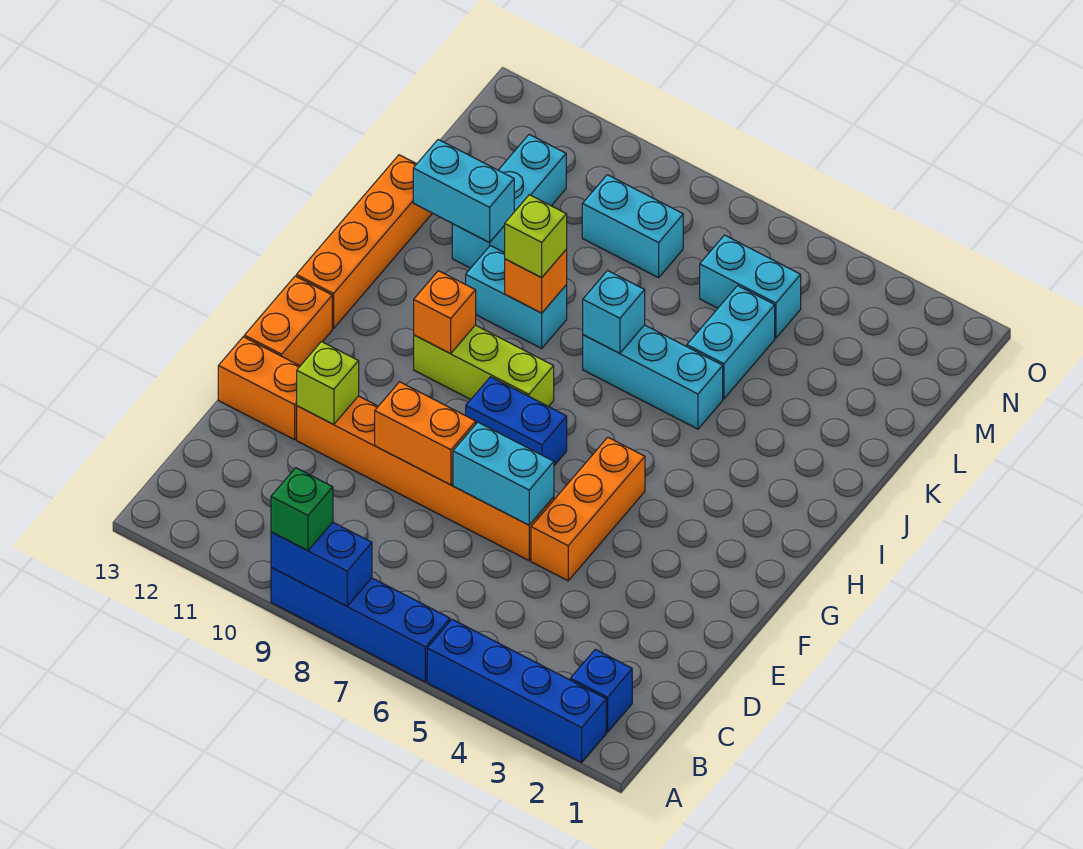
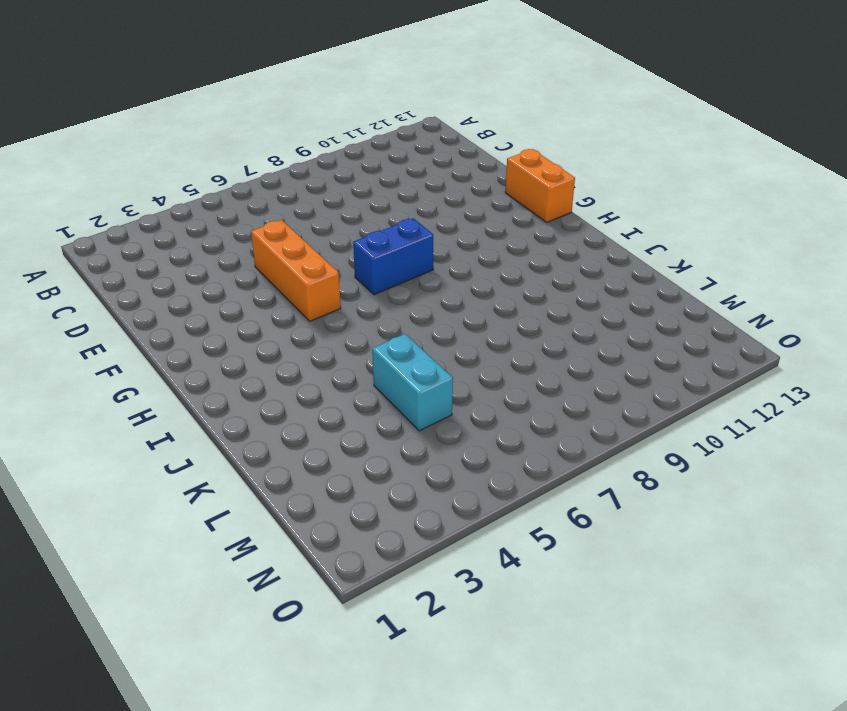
none -> blue brick A2:A5 level 1
none -> blue brick A6:A9 level 1
none -> blue brick B2 level 1

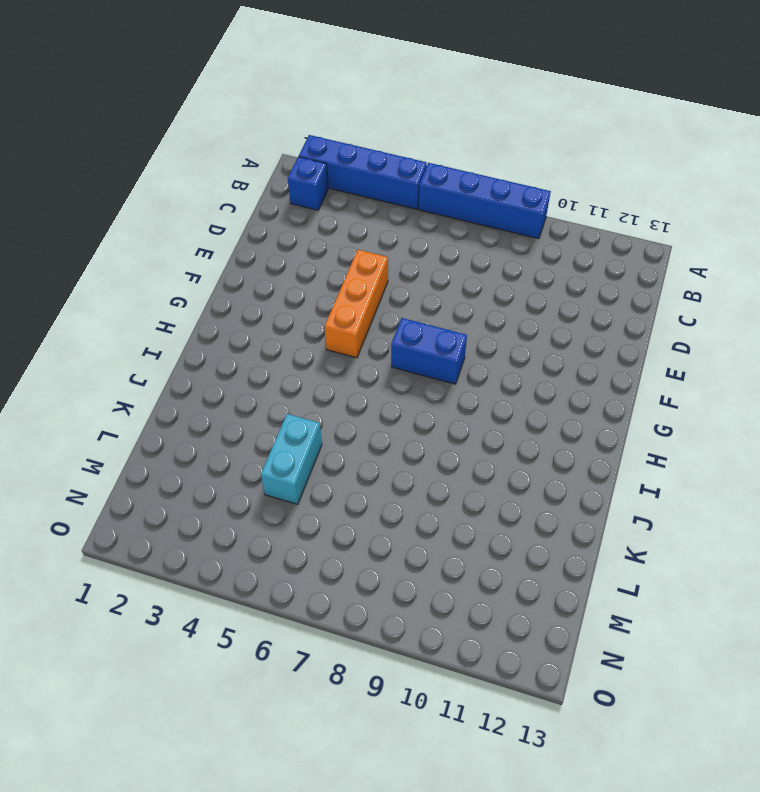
none -> orange brick E6:E11 level 1
none -> orange brick E12:E13 level 1
none -> orange brick F13:G13 level 1

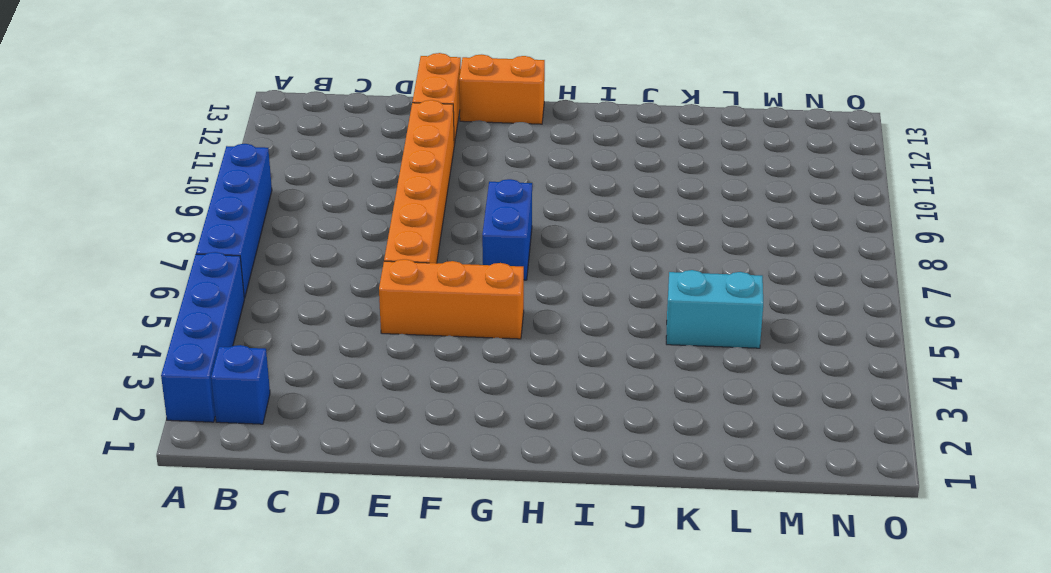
none -> lime brick H8:H10 level 1
none -> orange brick H13:K13 level 1
none -> cyan brick J5:J7 level 1

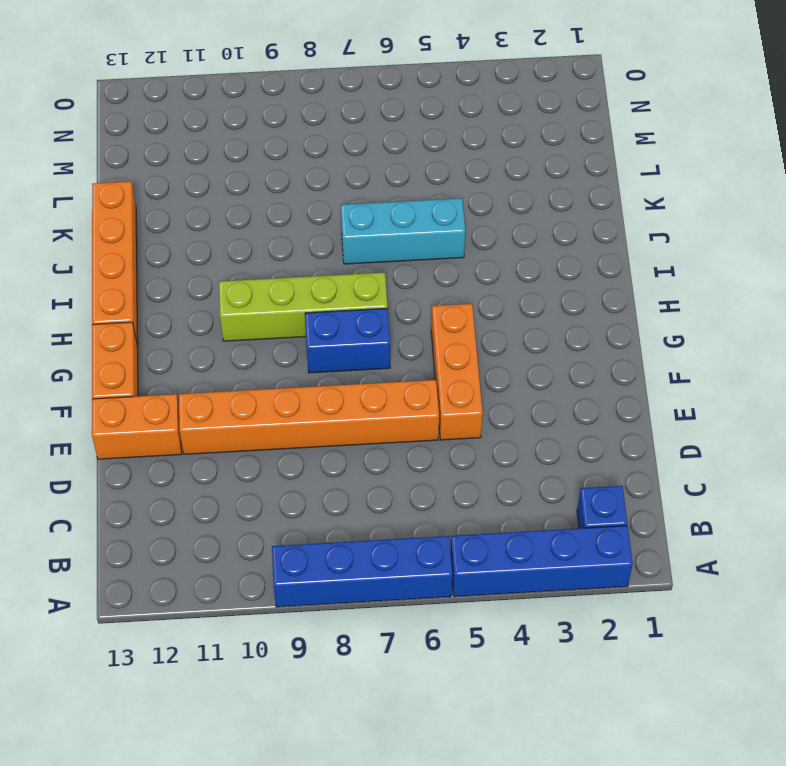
lime brick H7:H10 level 1 -> lime brick H8:H10 level 1
none -> cyan brick J9:J10 level 1
none -> cyan brick K5:L5 level 1
none -> cyan brick K11:M11 level 1

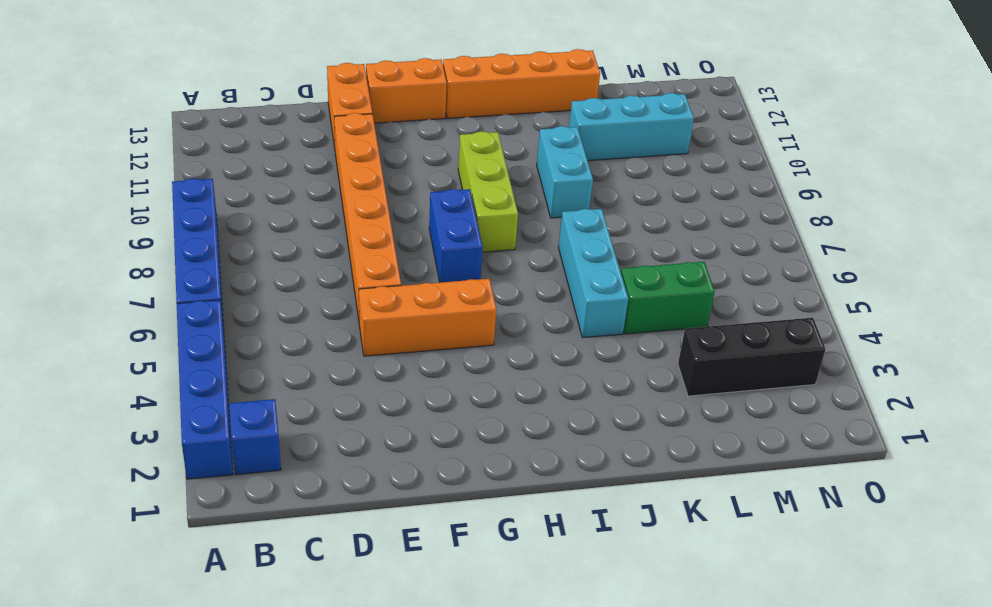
green brick K5:L5 level 1 -> cyan brick K5:L5 level 1
black brick L3:N3 level 1 -> none
none -> cyan brick M5:M6 level 1
none -> cyan brick M8:M9 level 1
none -> blue brick A8:A9 level 2

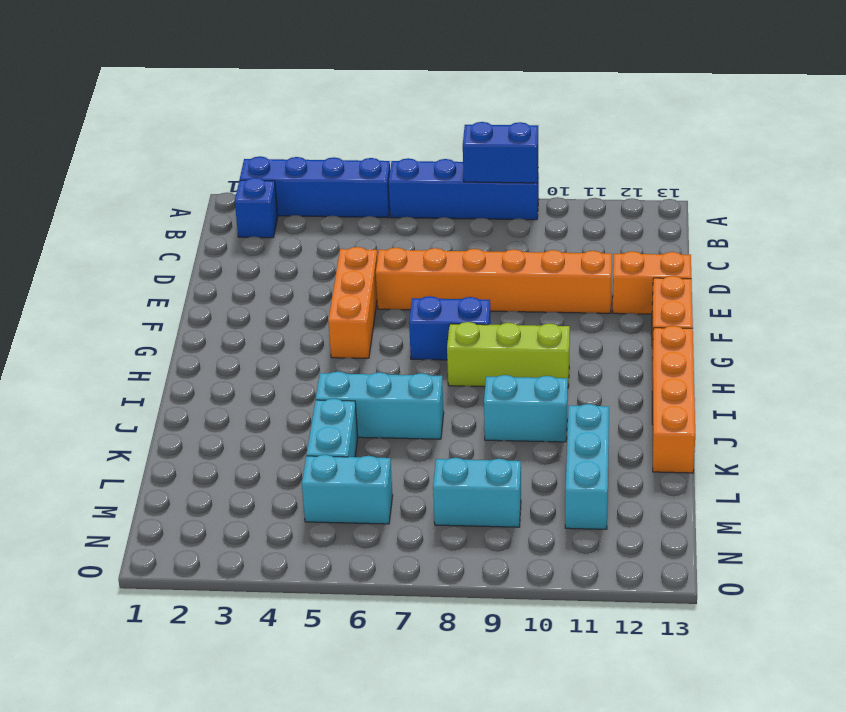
none -> cyan brick E6:E7 level 2
none -> orange brick E8:E9 level 2
none -> lime brick E11 level 2

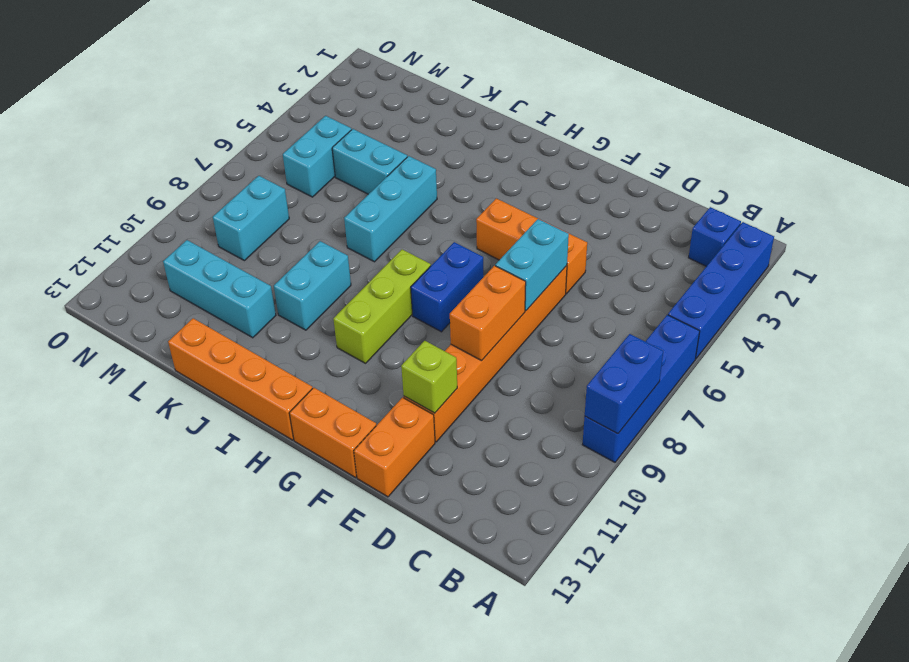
none -> orange brick H10 level 2
none -> cyan brick J7 level 2
none -> orange brick J9 level 2

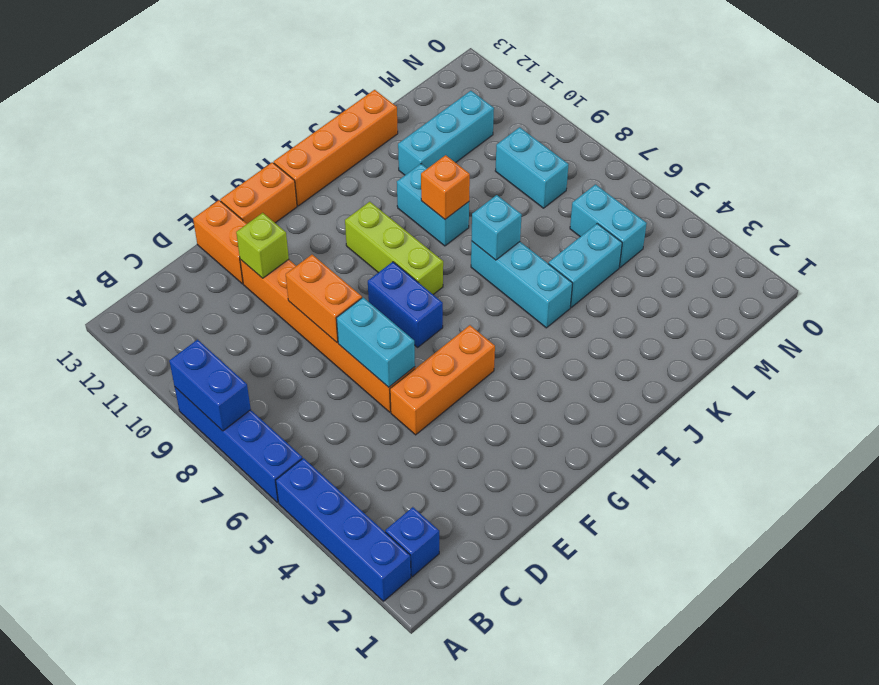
none -> orange brick H10 level 2
none -> cyan brick K11:K12 level 2
none -> green brick A9 level 3

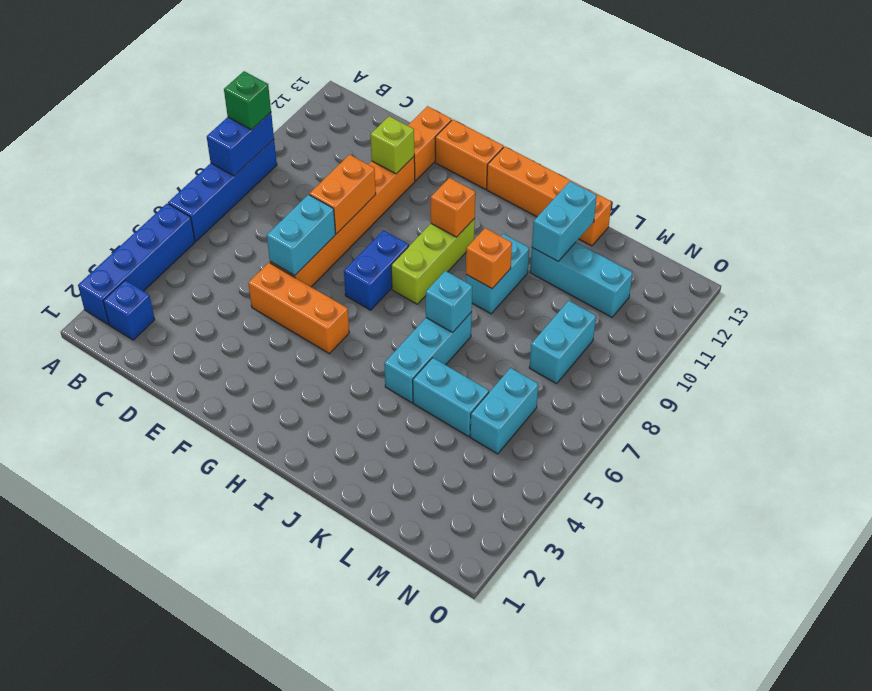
none -> lime brick J9 level 3

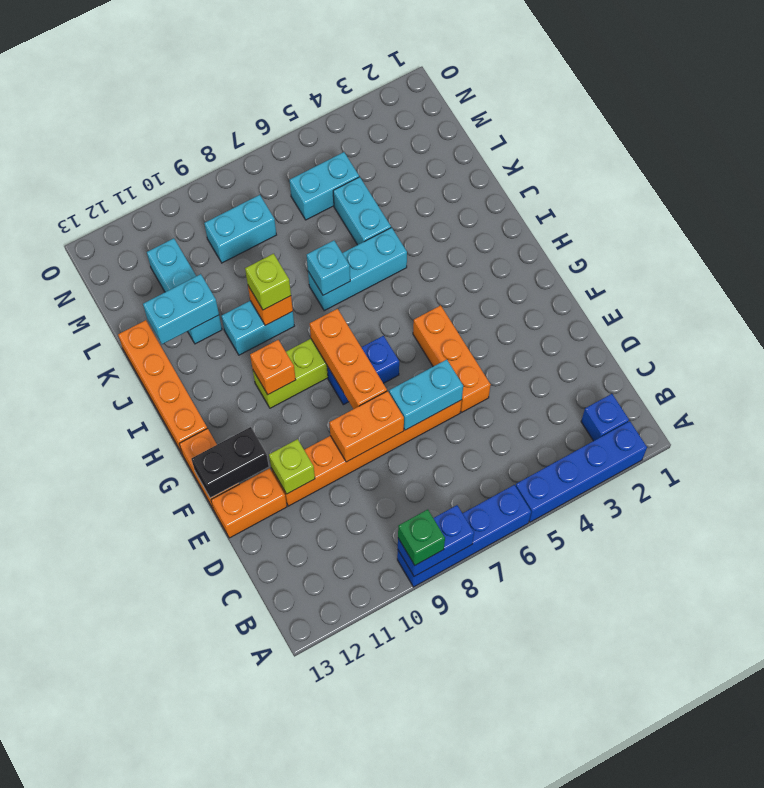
orange brick F8:H8 level 2 -> none
black brick F12:F13 level 2 -> none

